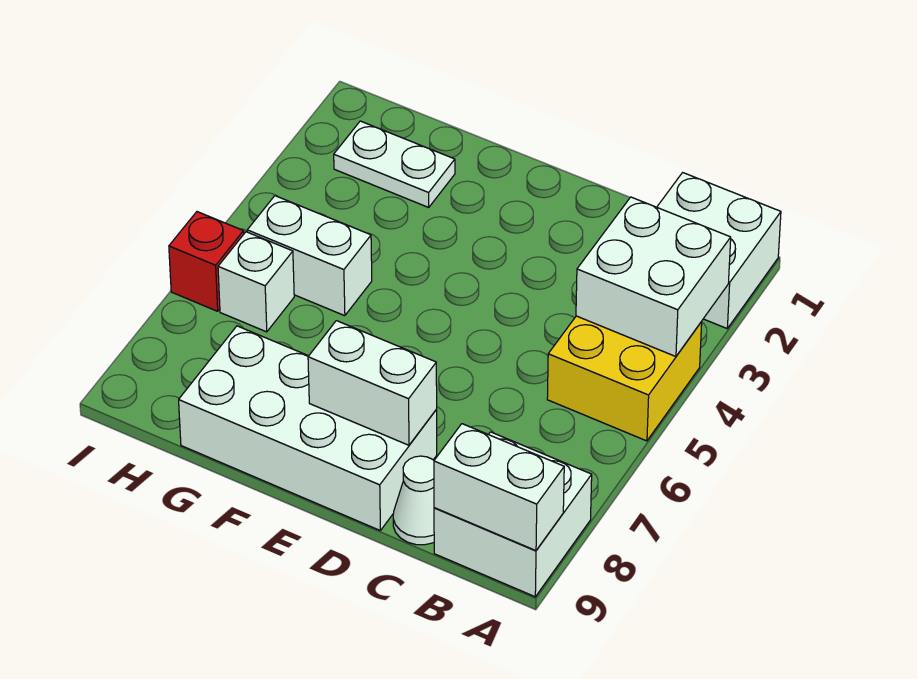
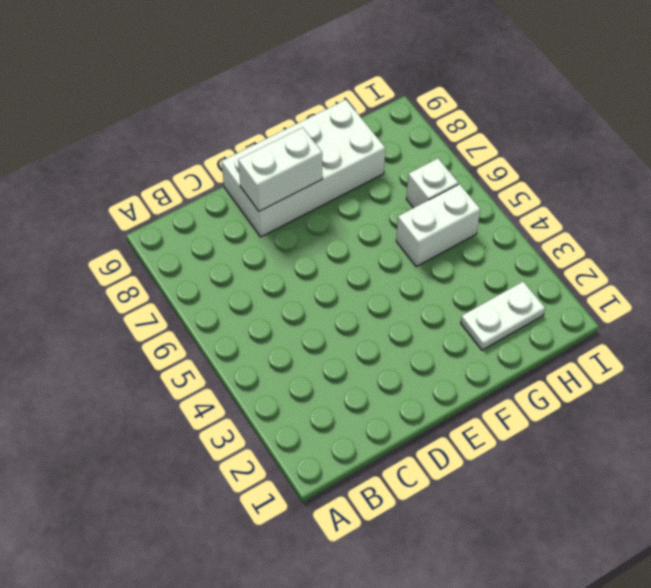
none -> white brick A1:B2 level 1
none -> yellow brick A4:B5 level 1
none -> white brick A8:B9 level 1

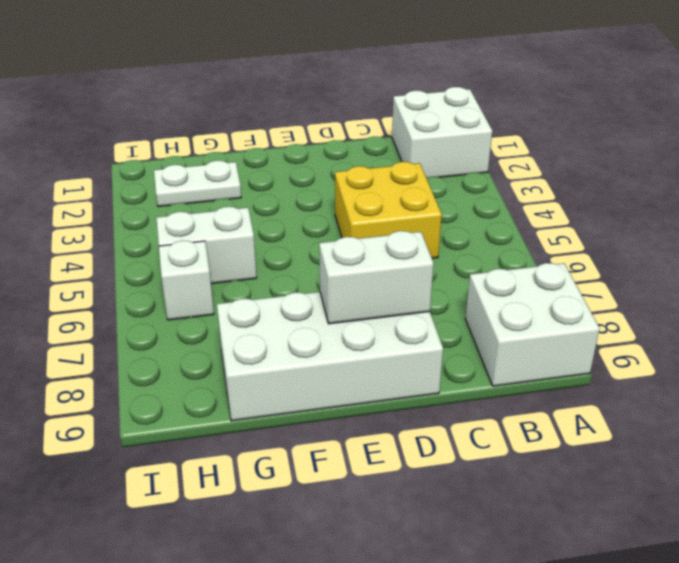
yellow brick C4:D5 level 1 -> yellow brick A4:B5 level 1
none -> white cone C9 level 1
none -> red brick I6 level 1
none -> white brick A3:B4 level 2

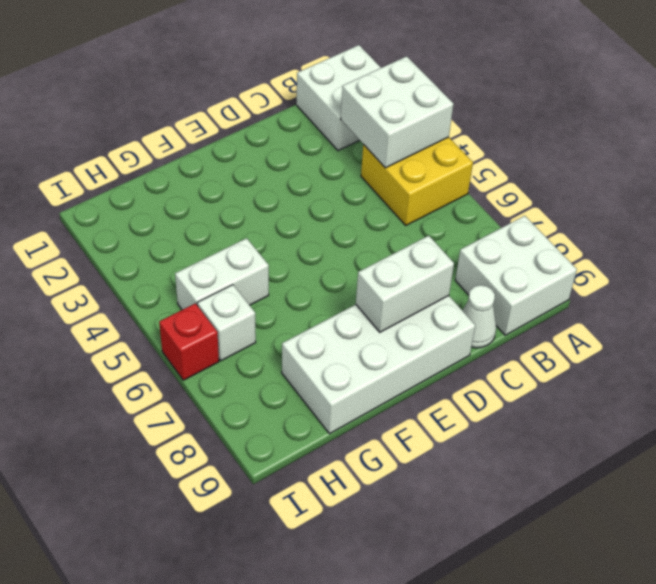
none -> white plate G2:H2 level 1
none -> white brick A9:B9 level 2

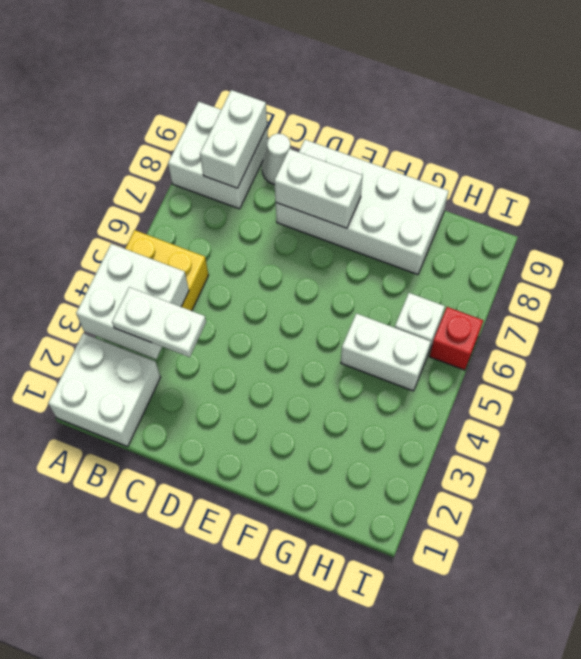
white plate B3:C3 level 3 -> white plate G2:H2 level 1
white brick B8:B9 level 2 -> white brick A9:B9 level 2

